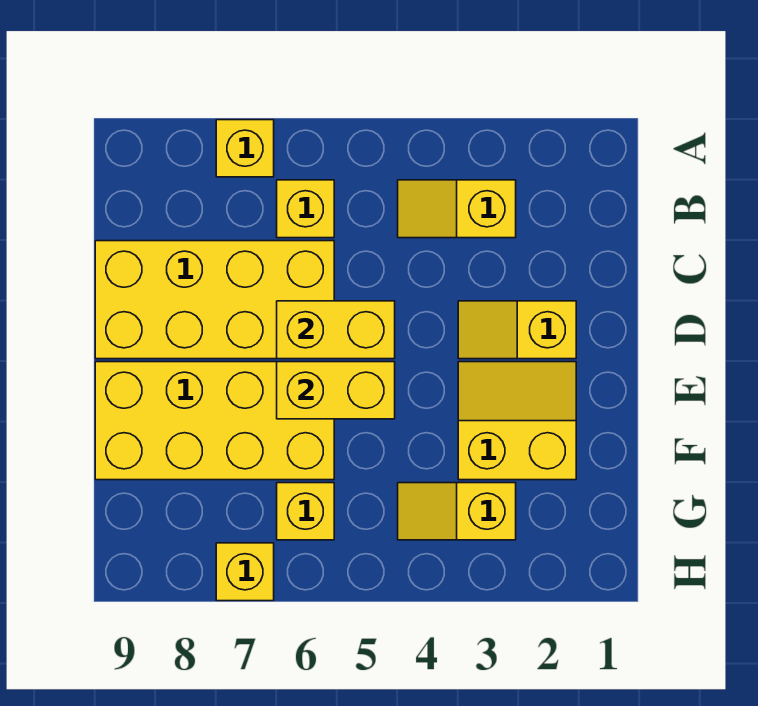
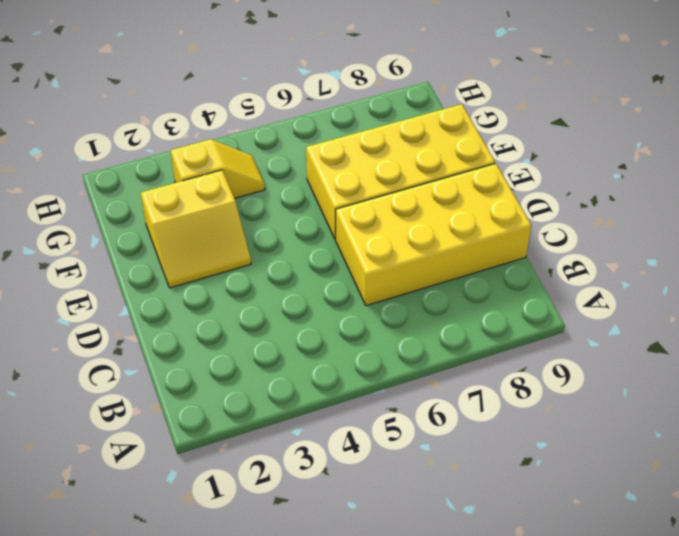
none -> yellow brick A7 level 1
none -> yellow slope B3:B4 level 1 top 3
none -> yellow brick B6 level 1

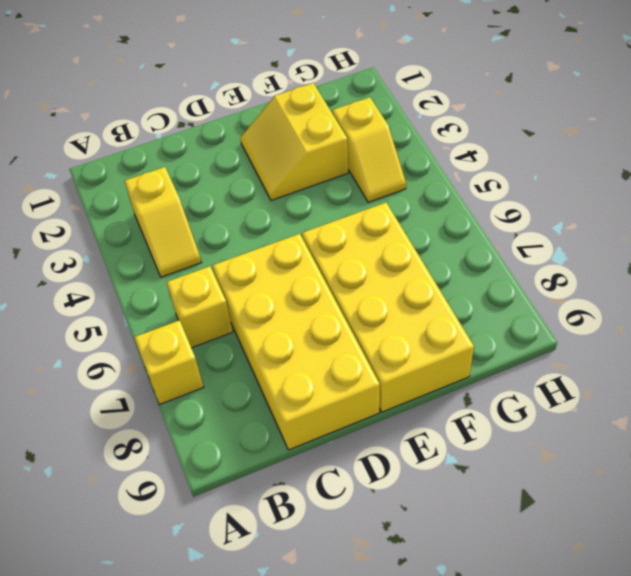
none -> yellow slope D2:D3 level 1 top 2
none -> yellow brick G6 level 1
none -> yellow brick H7 level 1

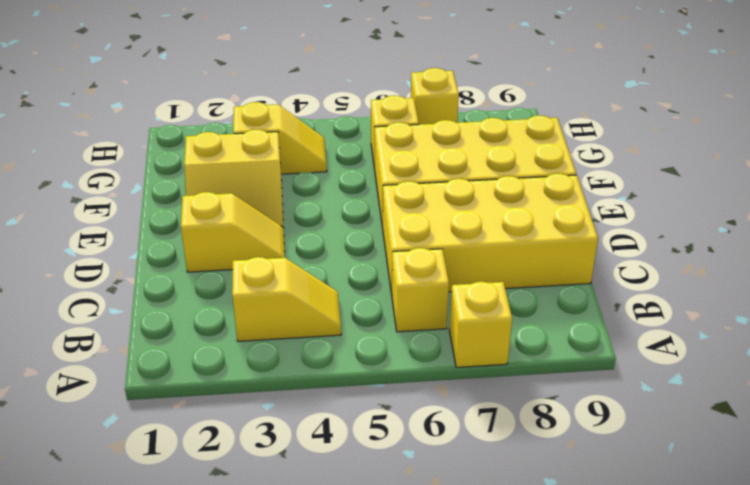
none -> yellow brick D5:D6 level 2
none -> yellow brick E5:E6 level 2

